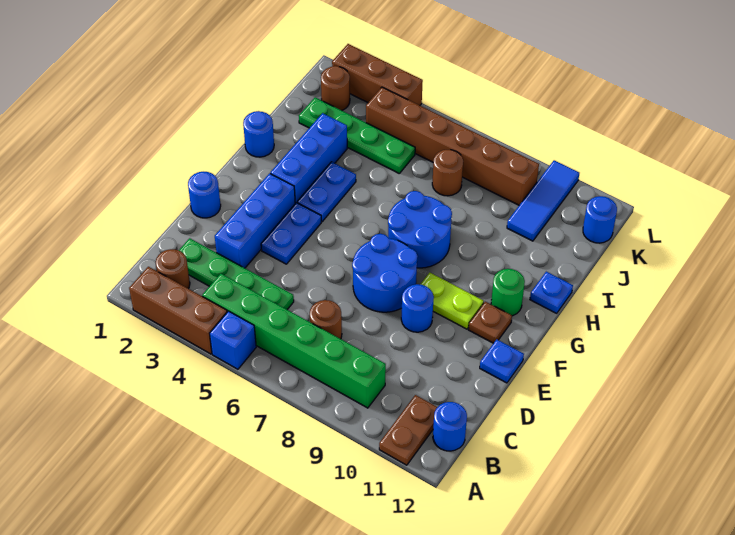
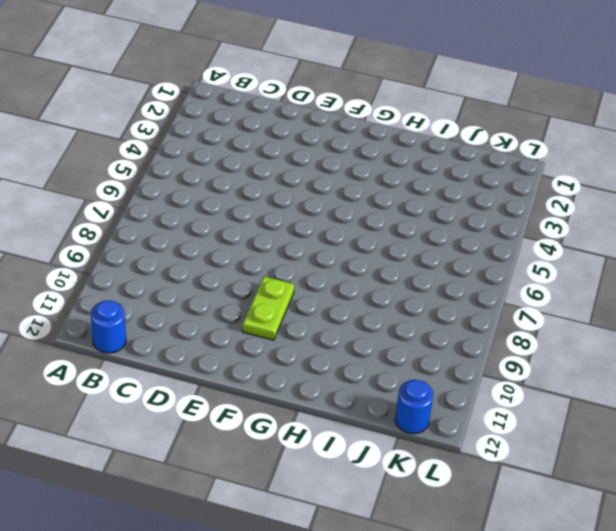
none -> brown brick A2:A4 level 1
none -> blue brick A5 level 1
none -> brown plate A11:B11 level 1

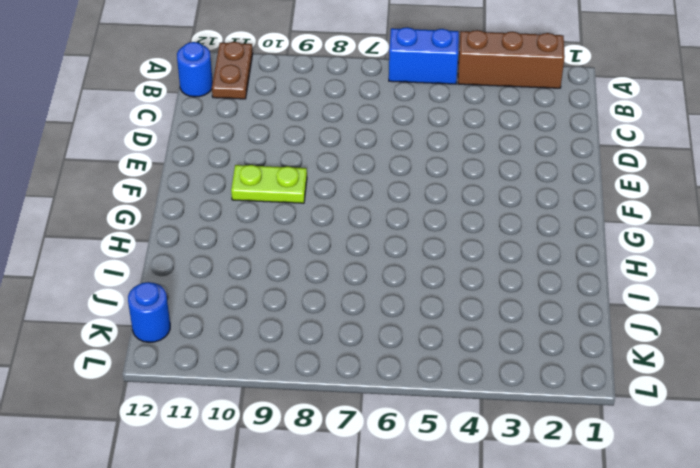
blue brick A5:A6 level 1 -> blue brick A5 level 1
none -> brown round brick B2 level 1
none -> green brick B4:B9 level 1
none -> green plate C2:C5 level 1

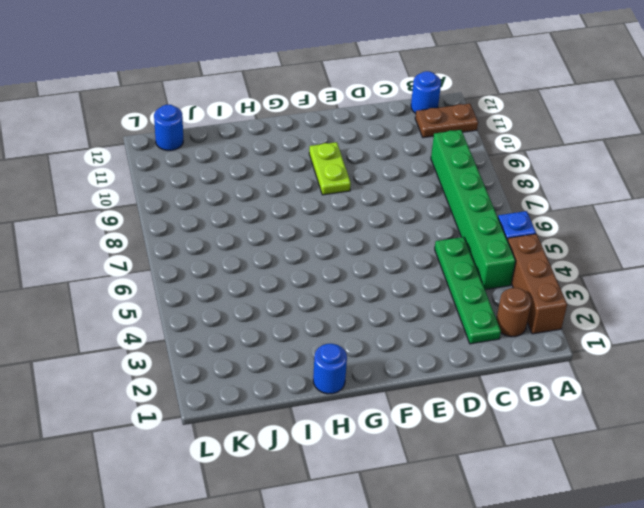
none -> brown round brick C7 level 1
none -> blue brick D3:F3 level 1
none -> blue round brick E1 level 1

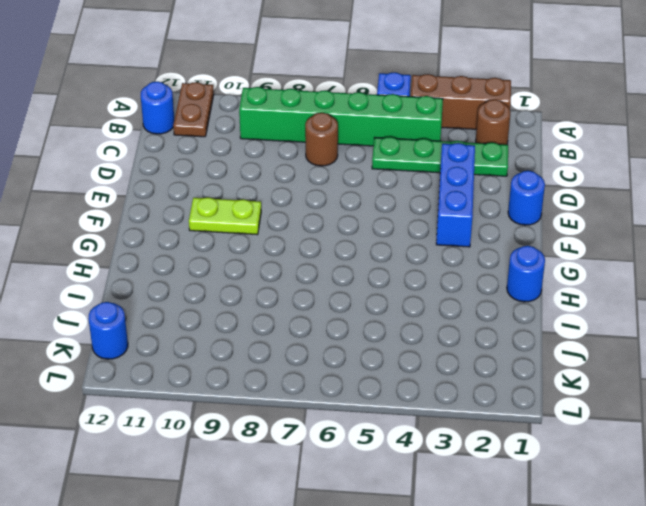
none -> blue plate E4:F4 level 1
none -> blue round brick E7:F8 level 1
none -> blue round brick E9 level 1

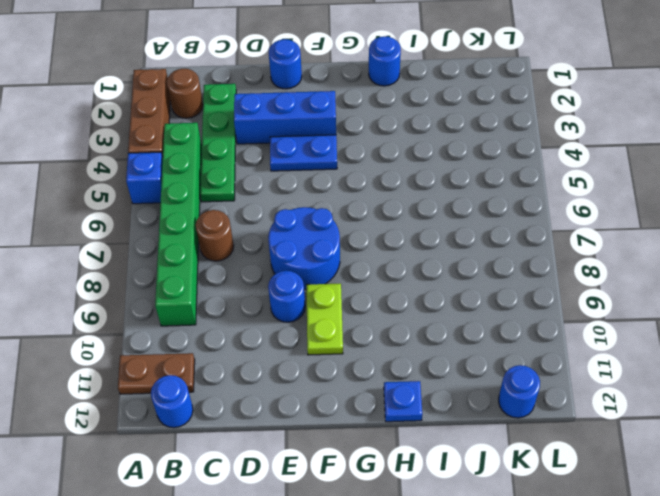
none -> blue plate E12 level 1
none -> brown plate F11 level 1
none -> blue brick G3:I3 level 1

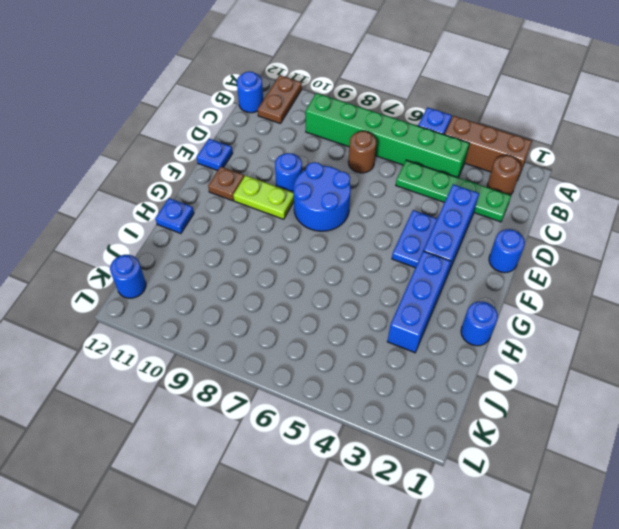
none -> blue plate G4:H4 level 1
none -> blue round brick G7:H8 level 1
none -> green round brick G11 level 1

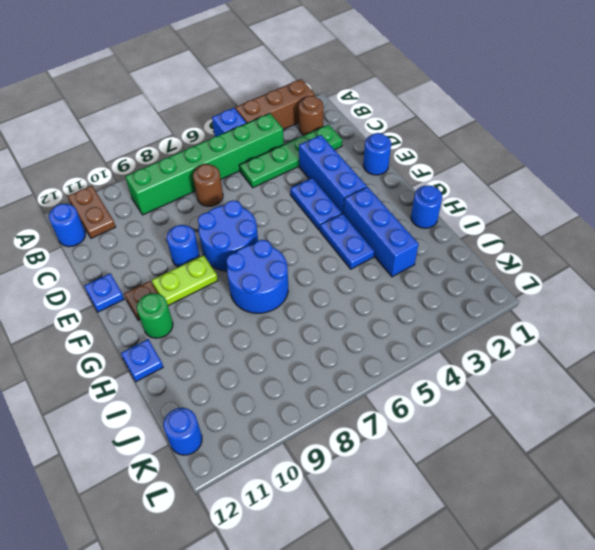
none -> green plate J2:J5 level 1
none -> brown round brick J7 level 1
none -> blue tile J10:L10 level 1

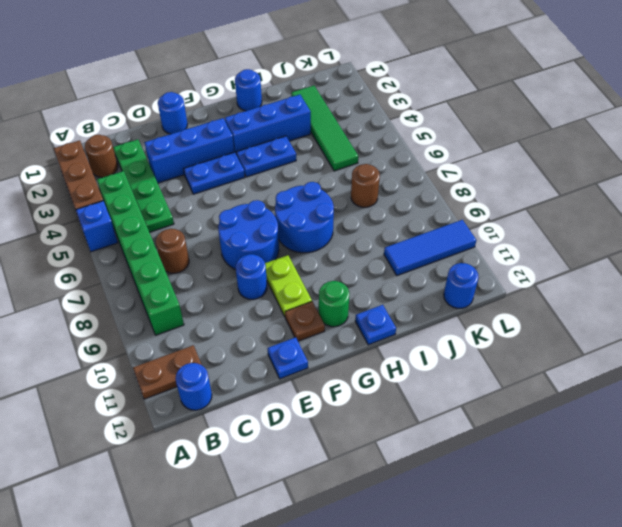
green tile J2:J5 level 1 -> green plate J2:J5 level 1
none -> brown round brick K2 level 1
none -> brown brick K4:K9 level 1
none -> brown brick L2:L4 level 1

